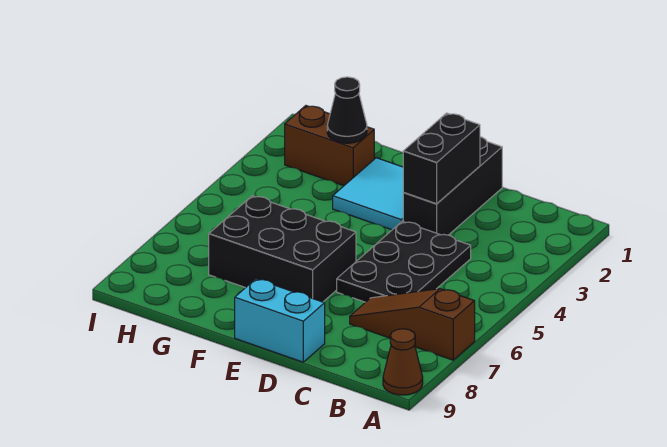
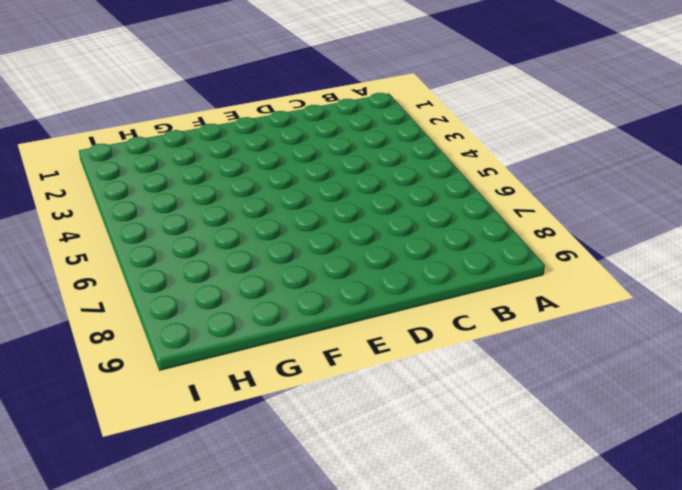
none -> brown slope A7:C7 level 1 top A
none -> brown cone A9 level 1

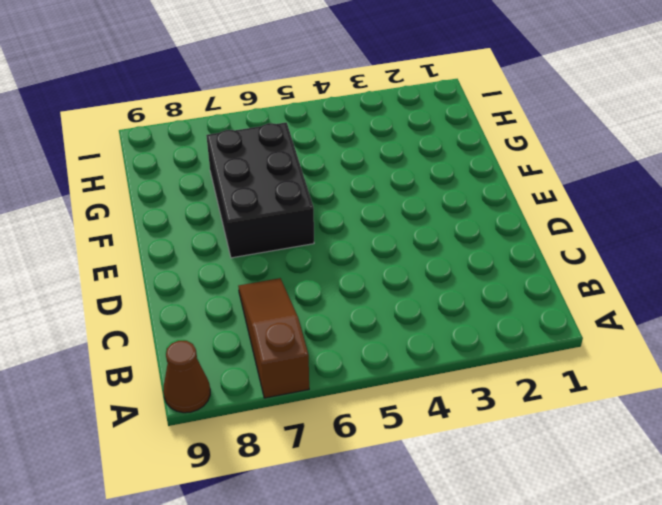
none -> black plate C4:D6 level 1
none -> black brick D1:D3 level 1

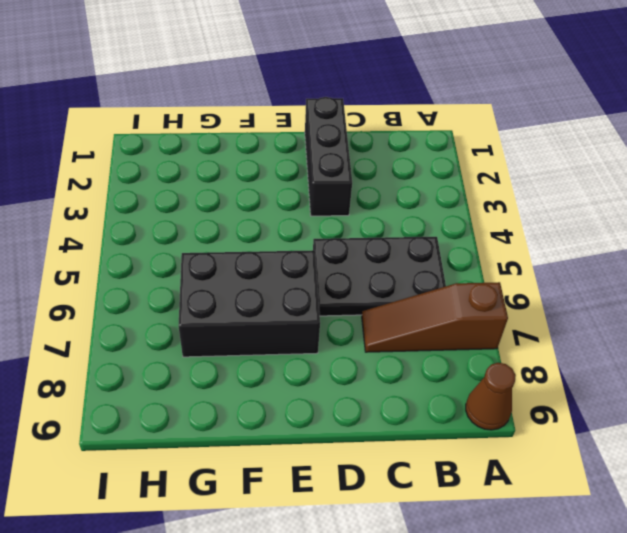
black plate B5:D6 level 1 -> black plate C4:D6 level 1
none -> cyan brick D9:E9 level 1
none -> cyan tile E2:F3 level 1

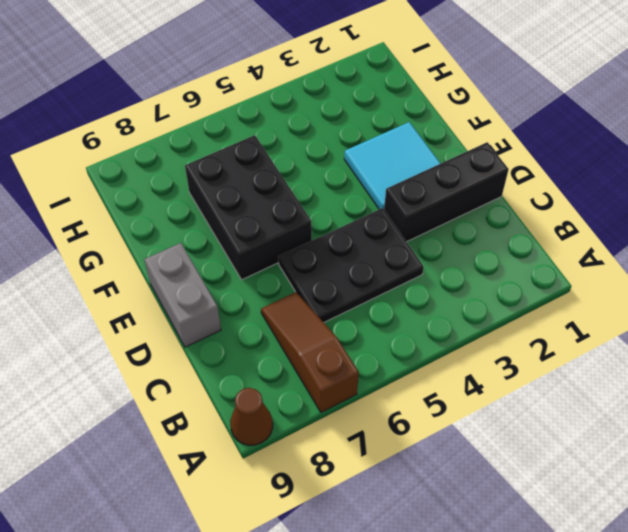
grey brick D9:E9 level 1 -> cyan brick D9:E9 level 1
none -> brown brick G2:H2 level 1
none -> black brick D2:D3 level 2

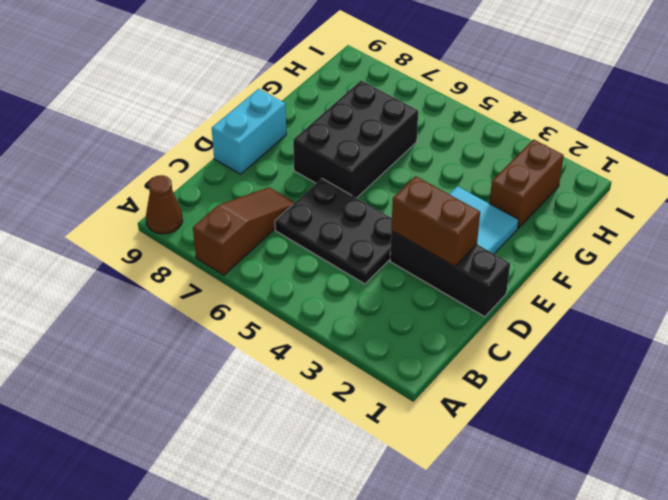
brown brick D2:D3 level 2 -> black brick D2:D3 level 2
none -> black cone G2 level 2

